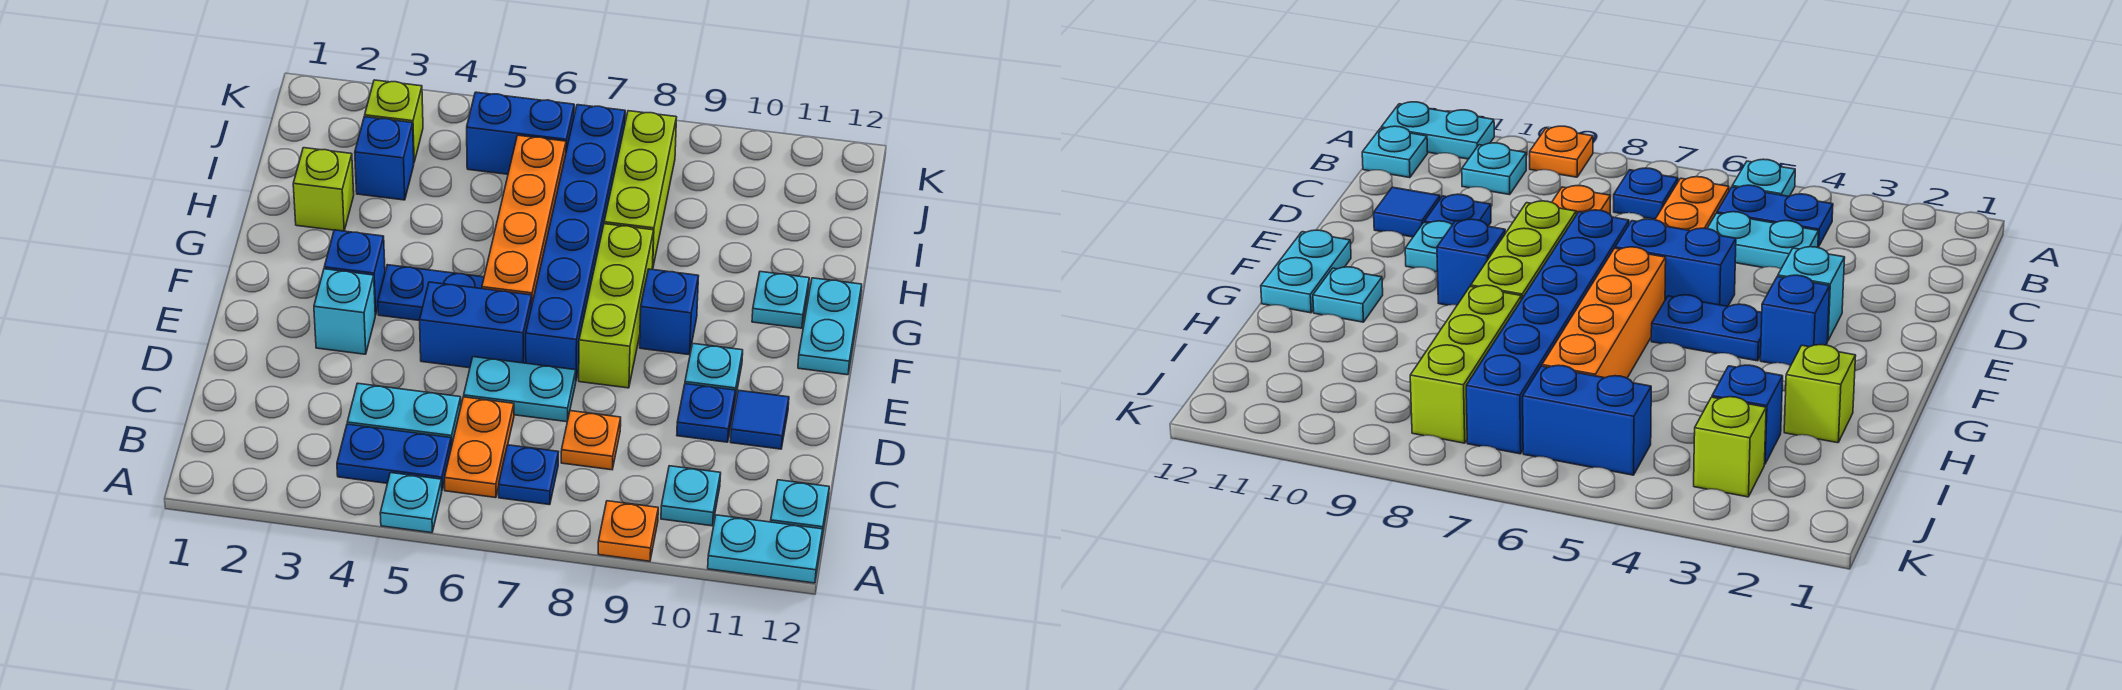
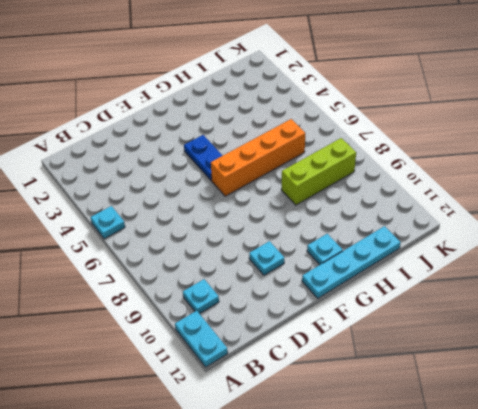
cyan plate F12:I12 level 1 -> cyan plate F12:G12 level 1
none -> orange plate A9 level 1
none -> blue plate B4:B5 level 1
none -> orange plate B6:C6 level 1

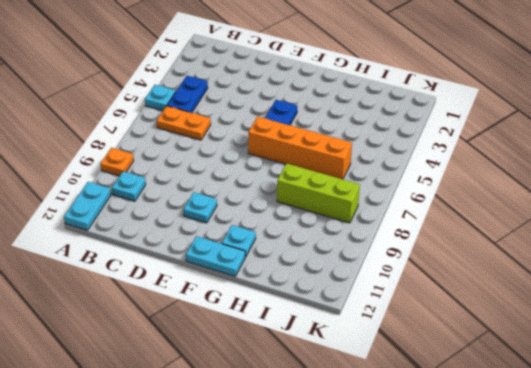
none -> blue plate B7 level 1
none -> cyan plate B12 level 1
none -> cyan plate C4:C5 level 1

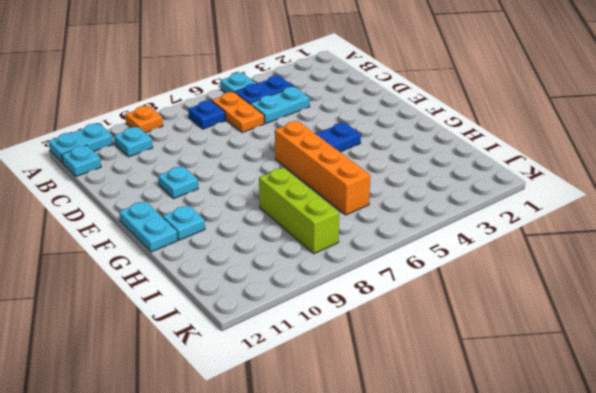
none -> orange plate C8 level 1
none -> cyan plate D6:D7 level 1
none -> blue plate D10 level 1

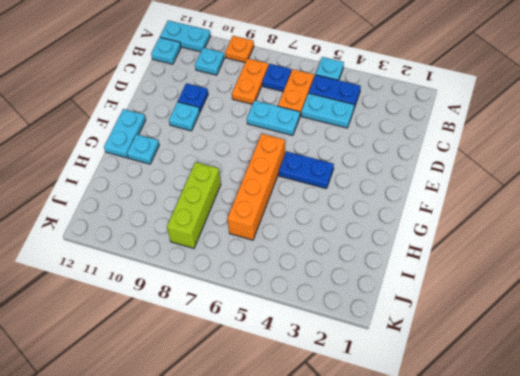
orange plate B8:C8 level 1 -> orange plate C8 level 1
none -> blue tile D11 level 1
none -> cyan brick E3 level 1
none -> blue brick E5:E6 level 1

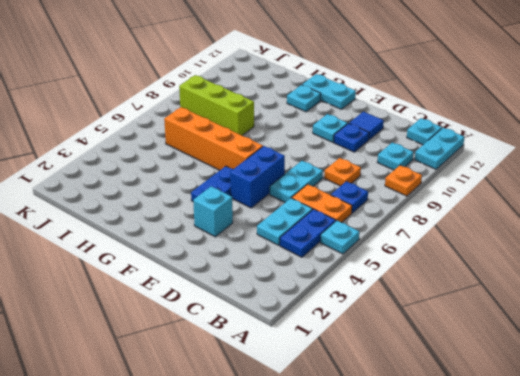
none -> blue brick E7:J7 level 1
none -> lime brick E8:G8 level 1
none -> blue brick F3 level 1

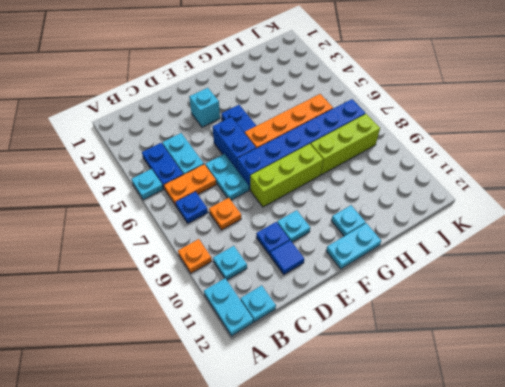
none -> blue brick F3 level 1
none -> blue brick F9 level 1
none -> lime brick H2 level 1

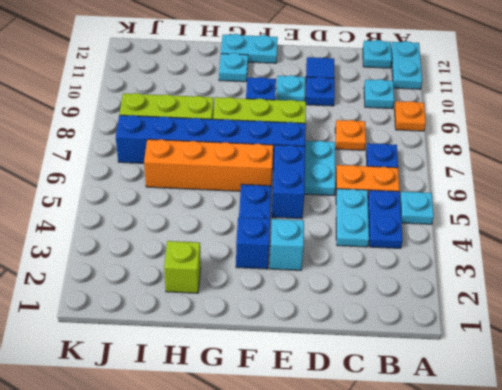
none -> blue brick I3 level 1
none -> lime brick J3 level 1
none -> blue brick J5:J6 level 1

